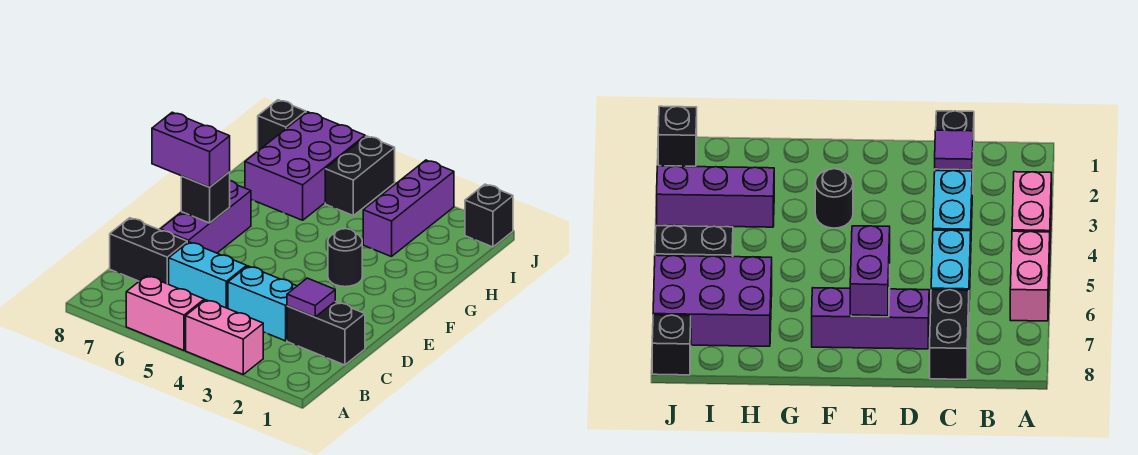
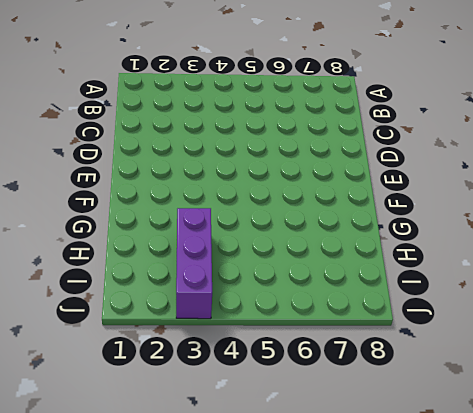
none -> pink brick A3:A4 level 1
none -> pink brick A5:A6 level 1
none -> black brick C1:C2 level 1

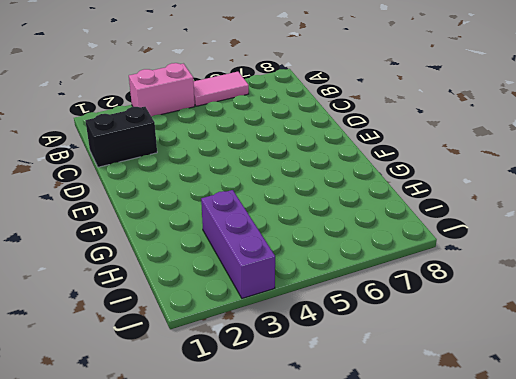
pink tile A5:A6 level 1 -> pink brick A5:A6 level 1
none -> cyan brick C3:C4 level 1
none -> cyan brick C5:C6 level 1
none -> black brick C7:C8 level 1

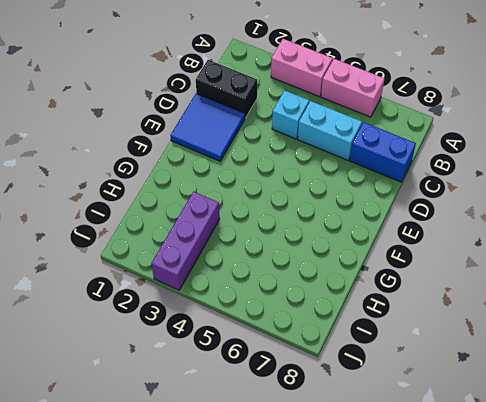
cyan brick C4 level 1 -> cyan brick C3:C4 level 1
blue brick C7:C8 level 1 -> black brick C7:C8 level 1
blue tile D1:E2 level 1 -> none
none -> purple brick D7:F7 level 1
none -> black round brick F3 level 1
none -> purple brick H6:J7 level 1

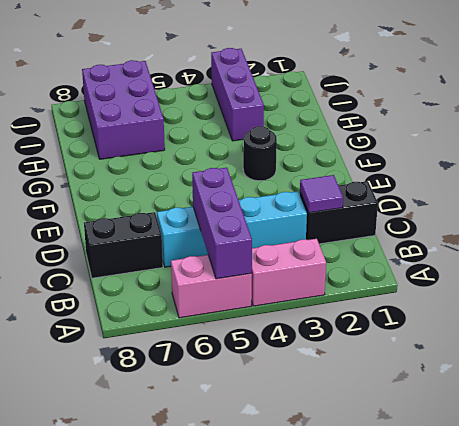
purple brick A5:C5 level 2 -> purple brick D7:F7 level 1
none -> black brick I5:J5 level 1
none -> black brick J1 level 1
none -> black brick J8 level 1

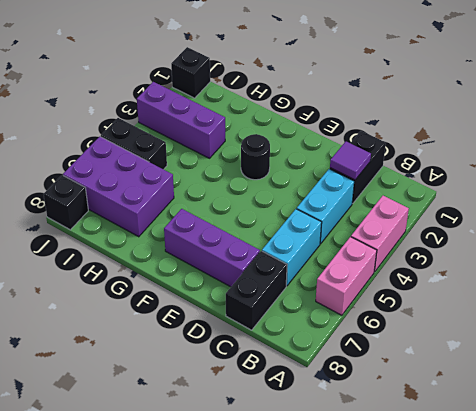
none -> black brick E7 level 2
none -> purple brick E7:E8 level 3

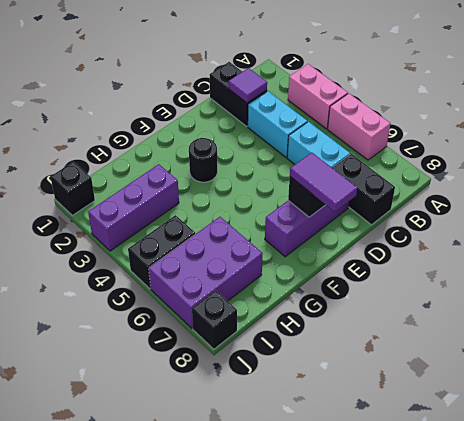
purple tile E7:E8 level 3 -> purple brick E7:E8 level 3

